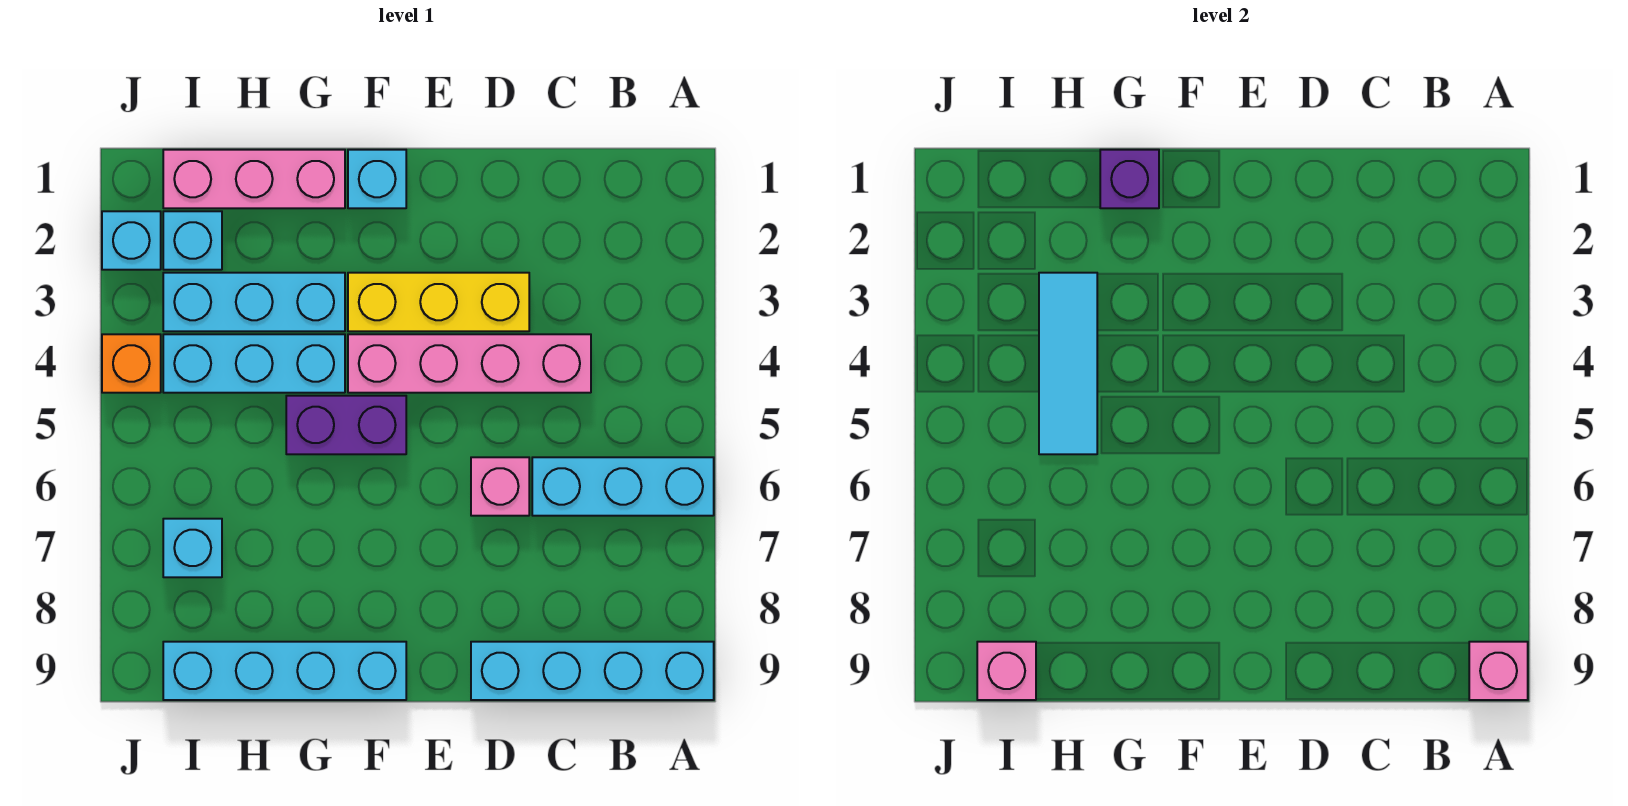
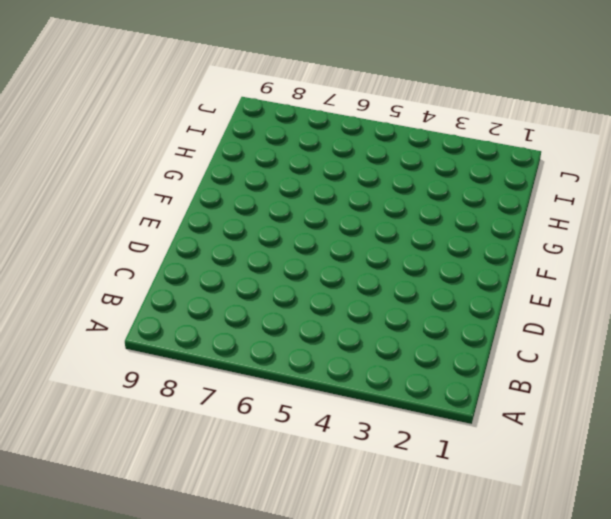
none -> cyan brick A6:C6 level 1
none -> cyan brick A9:D9 level 1
none -> pink brick C4:F4 level 1

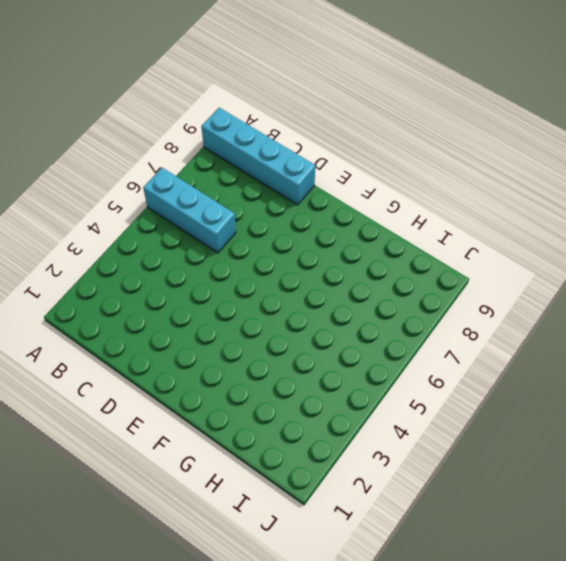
none -> pink brick C4:F4 level 1
none -> yellow brick D3:F3 level 1
none -> pink brick D6 level 1

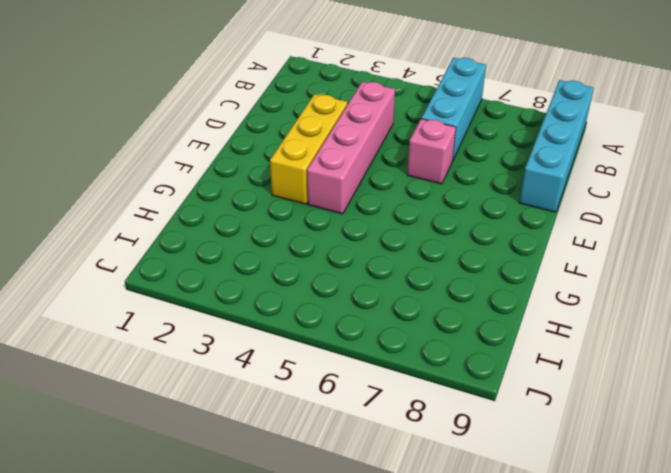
none -> cyan brick F1 level 1
none -> purple brick F5:G5 level 1
none -> cyan brick F9:I9 level 1

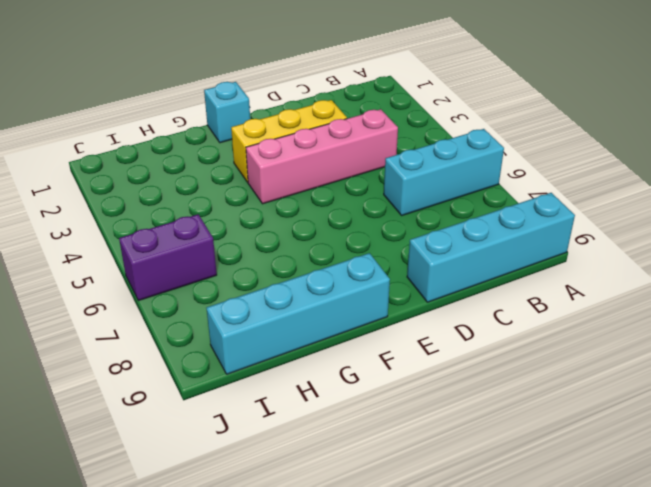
purple brick I6:J6 level 1 -> purple brick F5:G5 level 1
none -> pink brick D6 level 1
none -> pink brick G1:I1 level 1
none -> cyan brick G3:I3 level 1

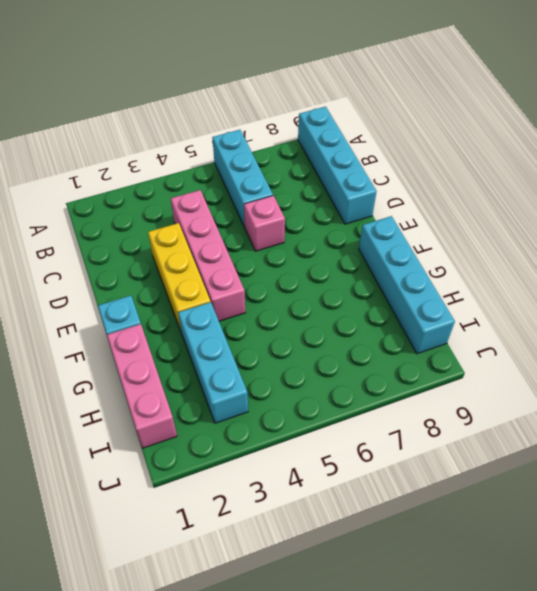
none -> purple brick F5:G5 level 1
none -> cyan brick G4:I4 level 1
none -> cyan brick I2 level 1

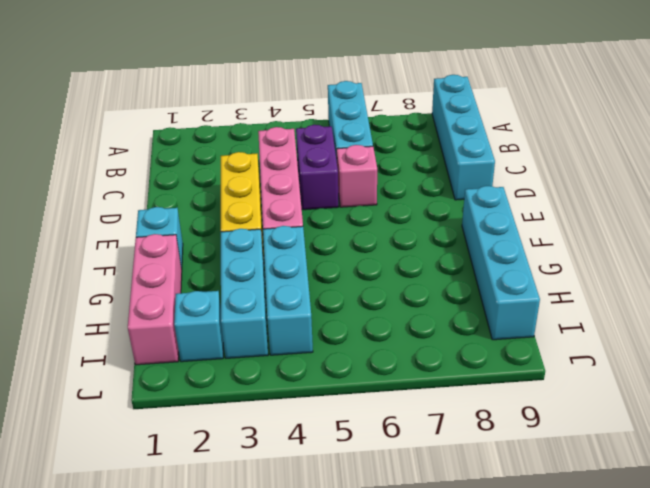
purple brick C5:D5 level 1 -> purple brick F5:G5 level 1
none -> cyan brick I7 level 1
none -> cyan brick J2 level 1
none -> orange brick J4 level 1

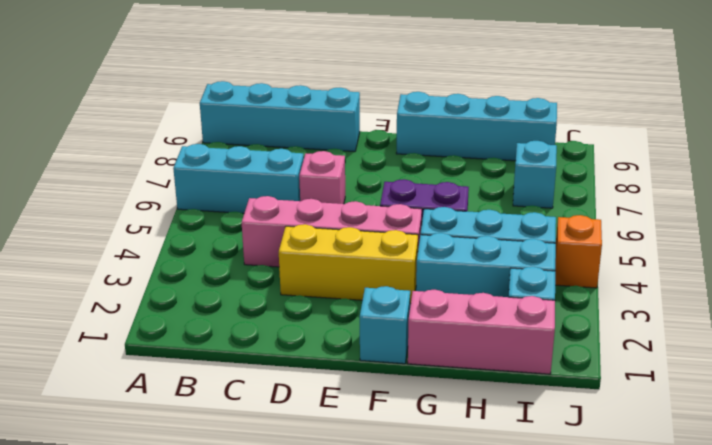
none -> cyan brick J2 level 1
none -> pink brick A9 level 2
none -> purple brick G1 level 2

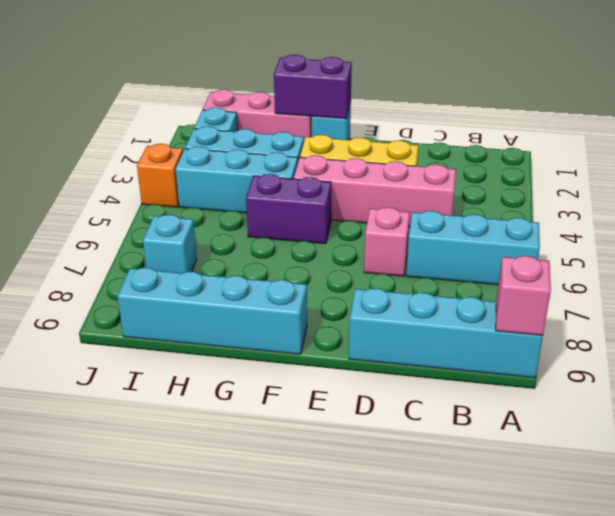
purple brick F1:G1 level 2 -> purple brick G1 level 2
none -> cyan brick J2 level 1
none -> cyan tile H3:H5 level 2
none -> pink brick I9 level 2

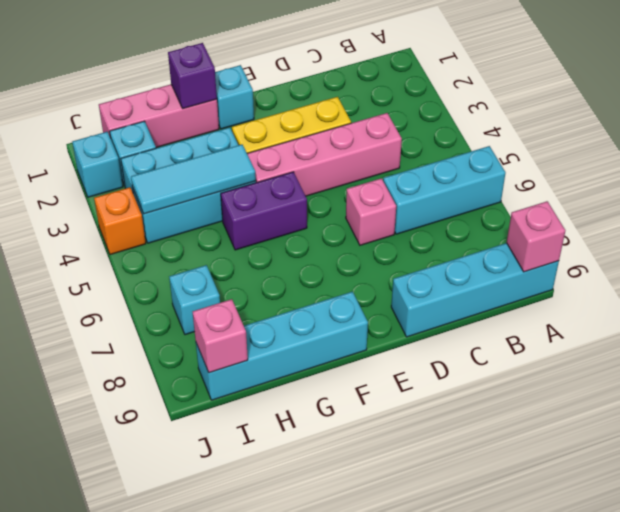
cyan tile G4:I4 level 2 -> cyan tile H3:H5 level 2

